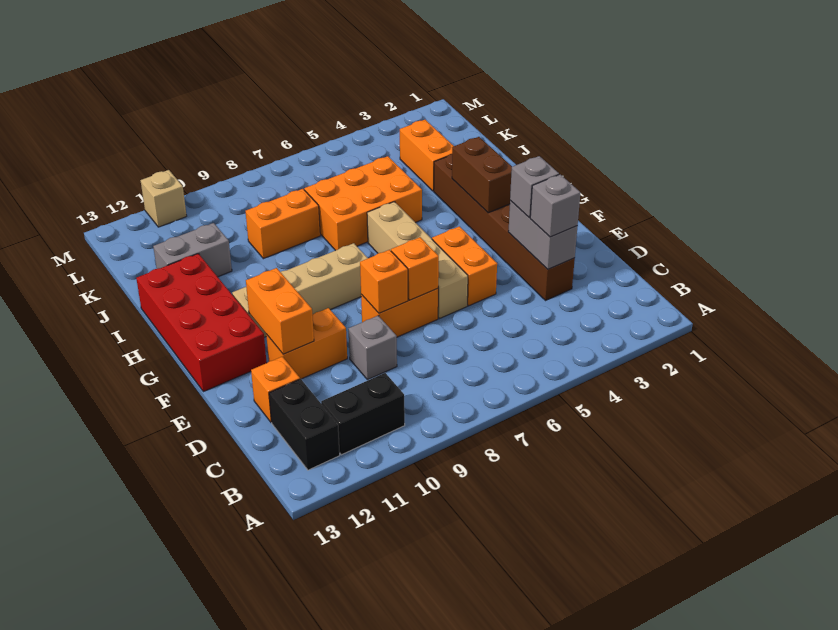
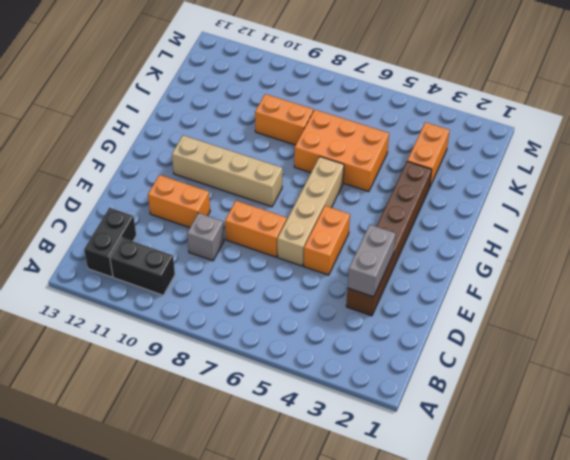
none -> orange brick D12 level 1
none -> red brick F12:I13 level 1
none -> grey brick J11:J12 level 1

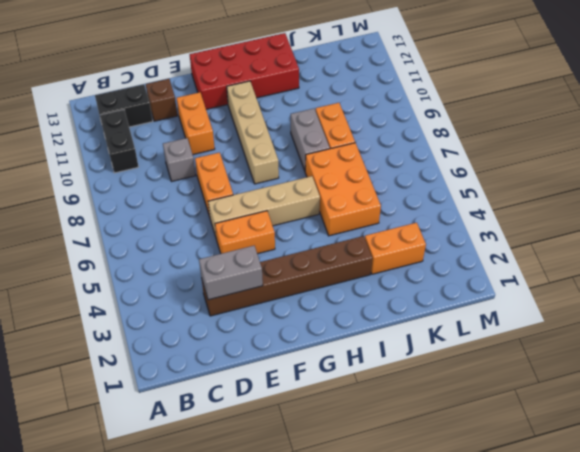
brown brick D12 level 1 -> orange brick D12 level 1
grey brick I8:I9 level 1 -> grey brick J11:J12 level 1
none -> tan brick M11 level 1
none -> orange brick E7 level 2
none -> orange brick E8 level 2

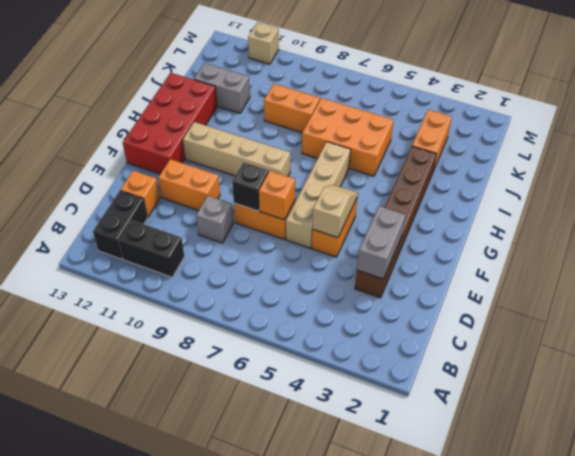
tan slope E5:F5 level 2 top E -> none
black brick E8 level 2 -> orange brick E8 level 2
none -> orange brick E11:F11 level 2
none -> brown brick G3:H3 level 2
none -> grey brick D3 level 3

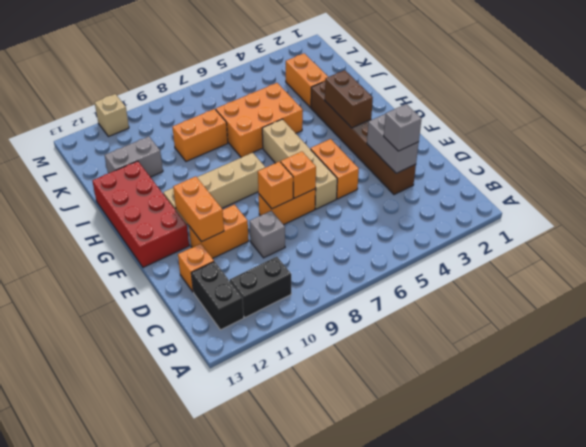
none -> grey brick E3 level 3

